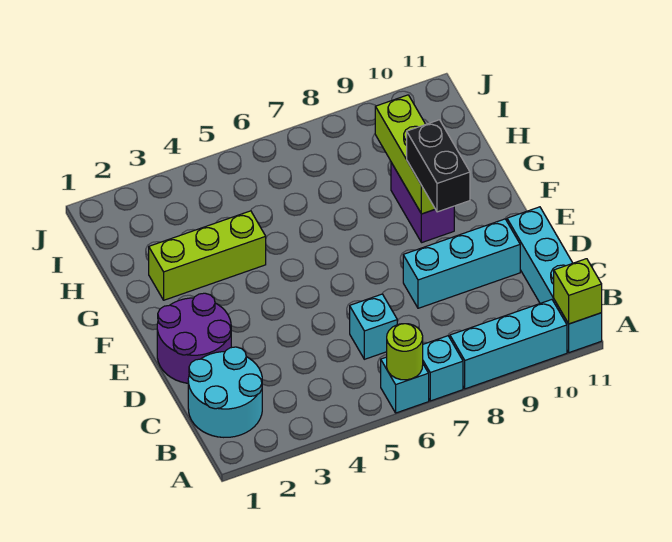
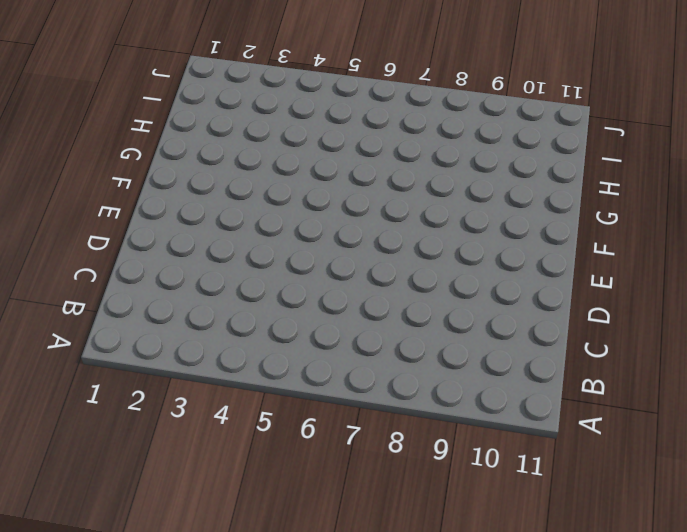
none -> cyan brick A6 level 1
none -> cyan brick A7 level 1
none -> cyan brick A8:A10 level 1

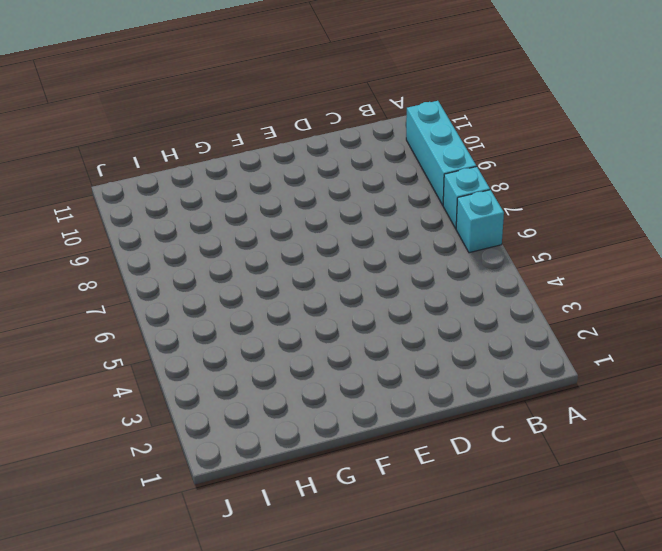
none -> cyan brick A11:D11 level 1
none -> cyan round brick B1:C2 level 1
none -> cyan brick C6 level 1

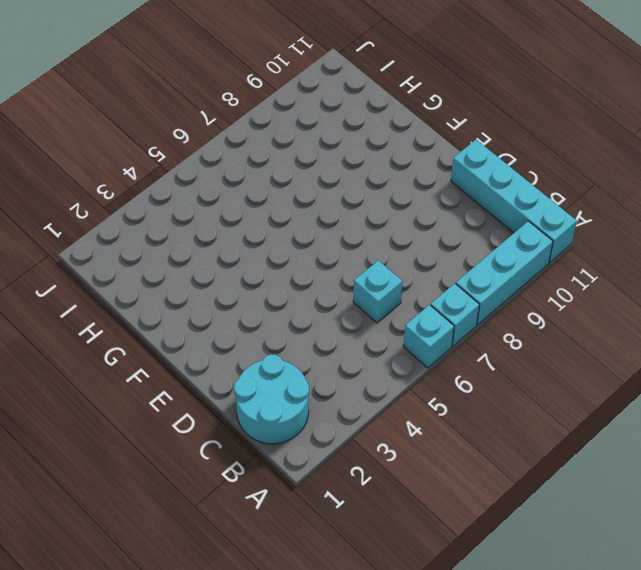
none -> purple round brick D1:E2 level 1
none -> cyan brick D8:D10 level 1
none -> purple brick F9:G9 level 1

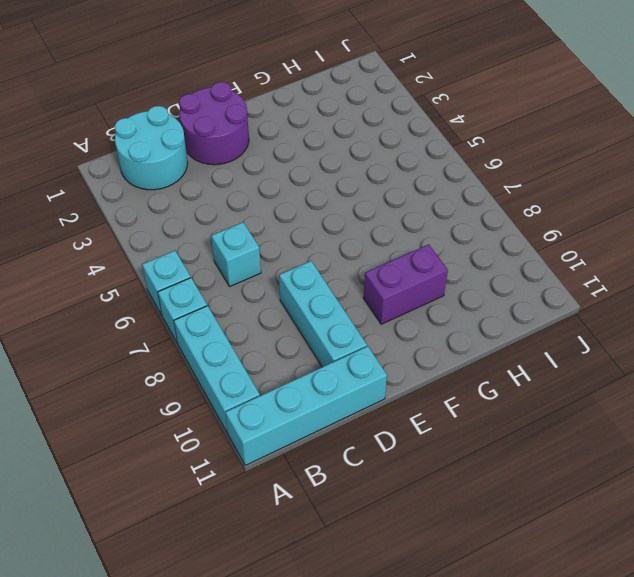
none -> lime brick G2:G4 level 1
none -> lime round brick A6 level 2
none -> lime brick A11 level 2

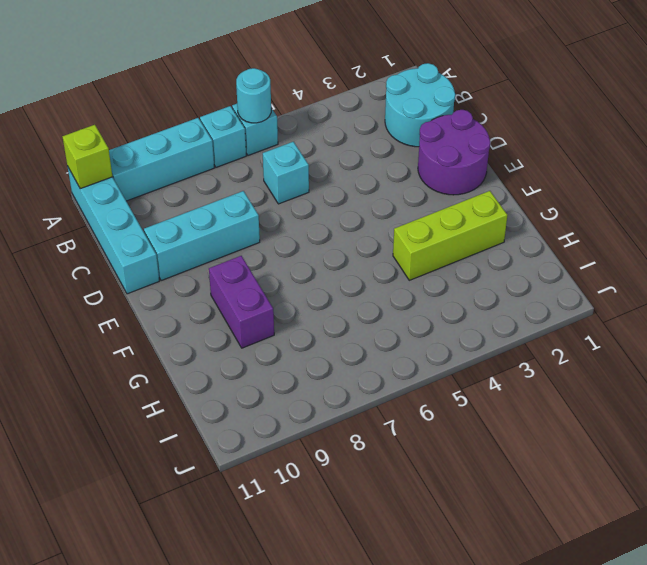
cyan round brick A6 level 2 -> lime round brick A6 level 2
none -> lime brick F9:H9 level 2
none -> black brick E9:F9 level 3

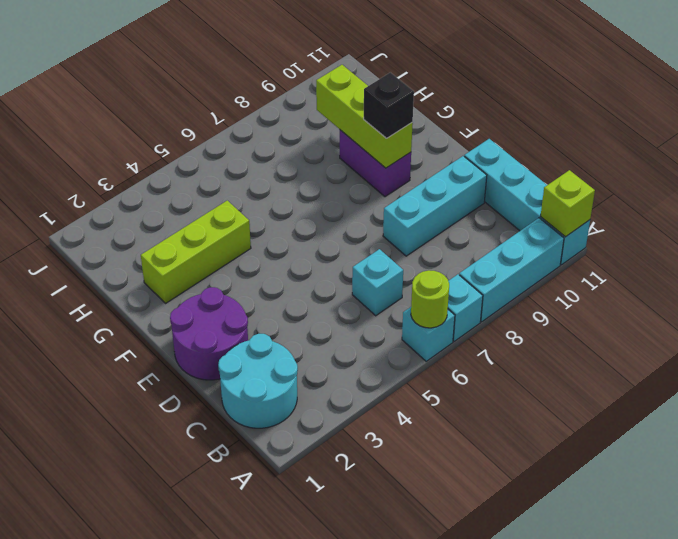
black brick F9 level 3 -> black brick E9:F9 level 3

